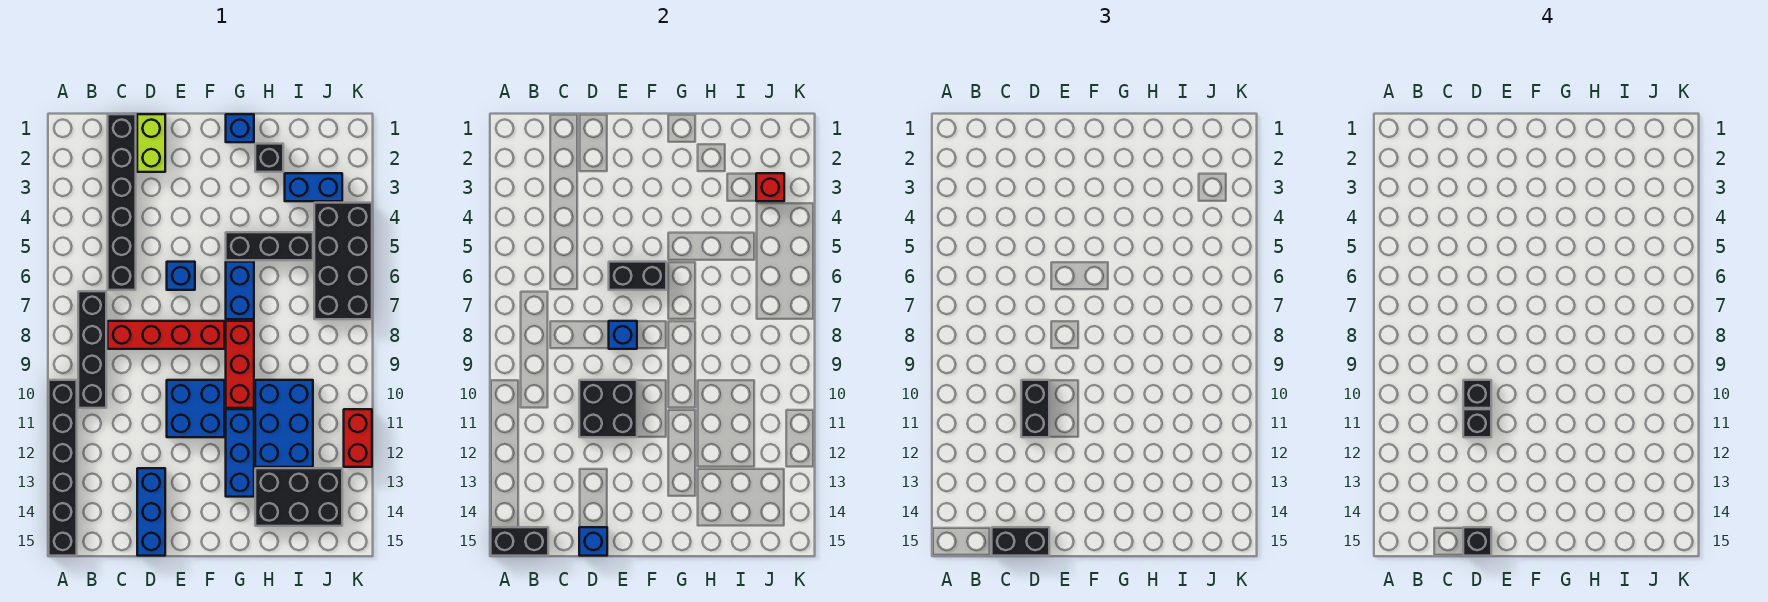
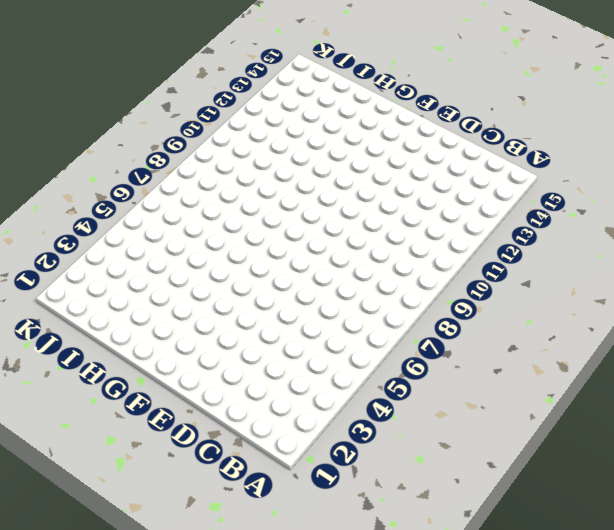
none -> black brick A10:A15 level 1
none -> black brick B7:B10 level 1
none -> black brick C1:C6 level 1
none -> red brick C8:F8 level 1

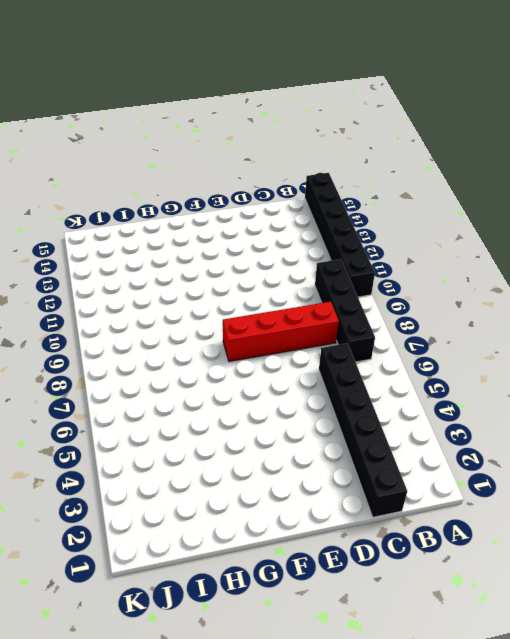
none -> lime brick D1:D2 level 1
none -> blue brick D13:D15 level 1
none -> blue brick E6 level 1
none -> blue brick E10:F11 level 1

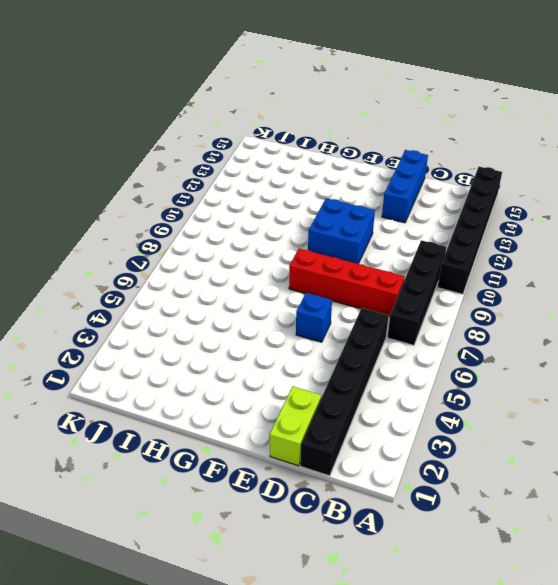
none -> blue brick G1 level 1
none -> black brick G5:I5 level 1
none -> blue brick G6:G7 level 1
none -> red brick G8:G10 level 1

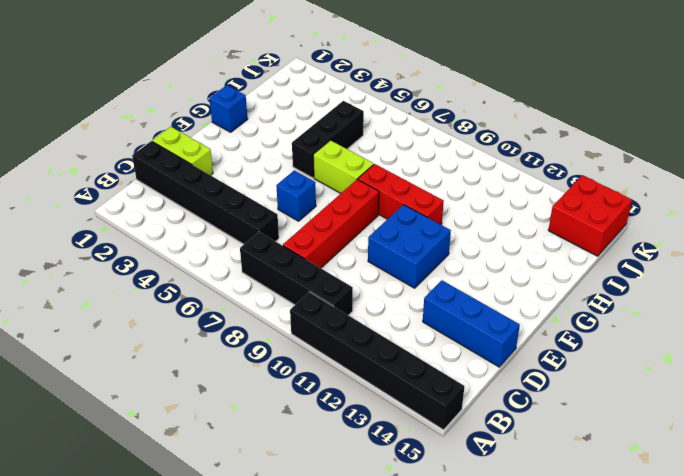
lime brick G6:G7 level 1 -> blue brick G6:G7 level 1
red brick J14:K15 level 1 -> black brick H13:J14 level 1
none -> blue brick G11:G13 level 1
none -> black brick H2 level 1
none -> blue brick H10:I12 level 1
none -> blue brick I3:J3 level 1

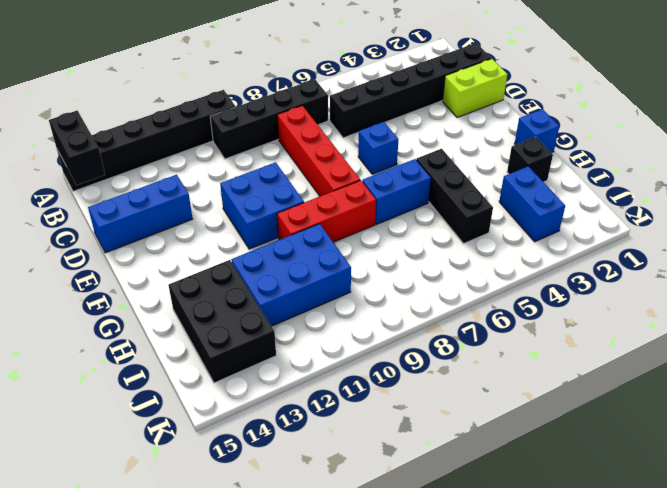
none -> blue brick G11:G13 level 1
none -> black brick J4:K7 level 1
none -> red brick K11:K12 level 1
none -> black brick D10:E11 level 2

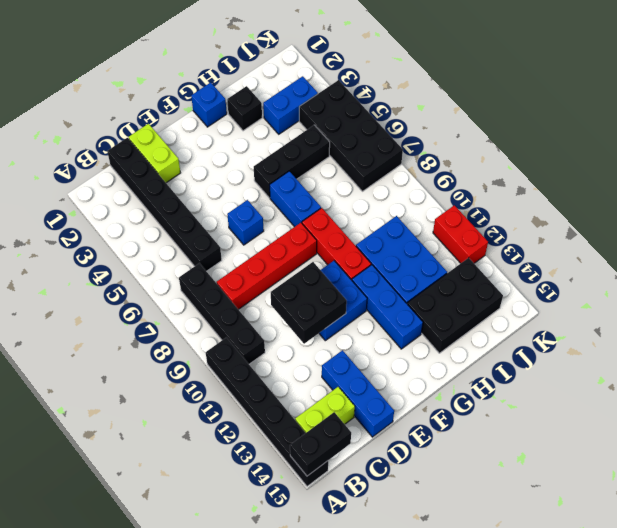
lime brick B14:C14 level 1 -> none
none -> blue brick D15 level 2
none -> black brick E6:F6 level 2
none -> blue brick E8 level 2
none -> red brick J3 level 2

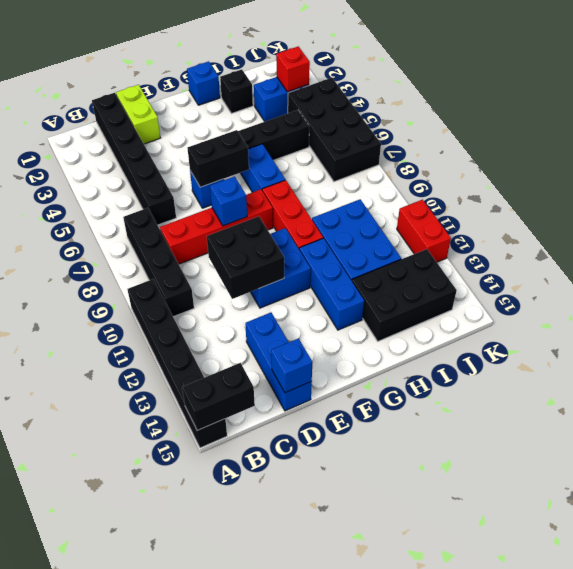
none -> black brick C15:D15 level 3
none -> black brick D10:D11 level 3
none -> black brick D10 level 4
none -> black brick D11 level 4

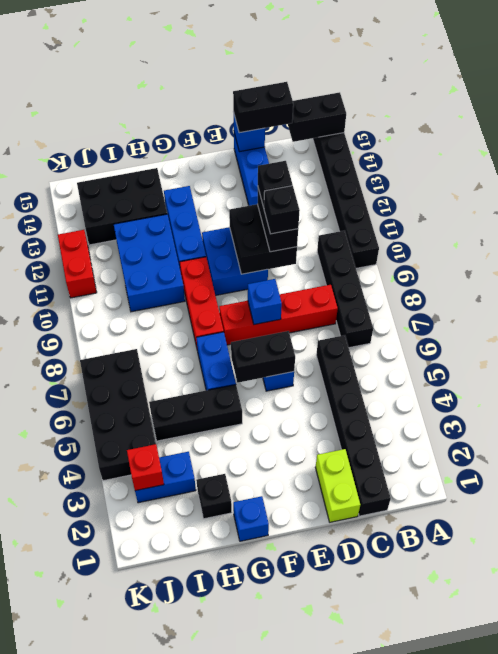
none -> black brick D15 level 4

